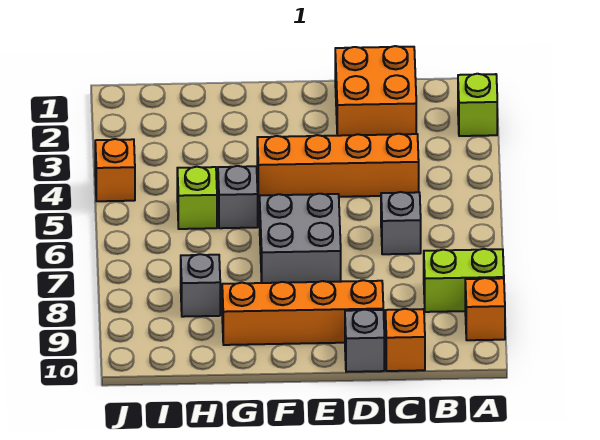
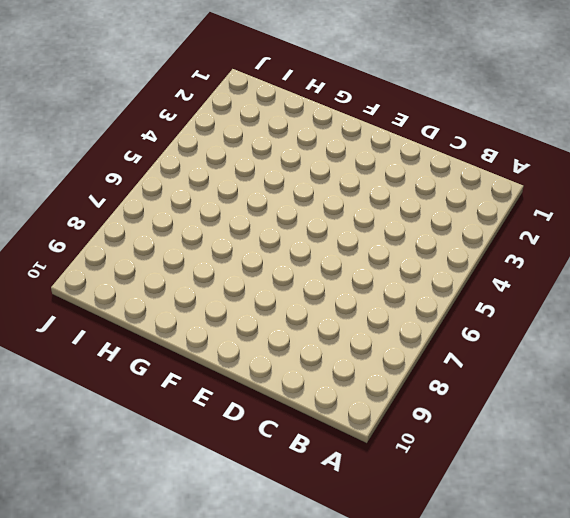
none -> lime brick A2 level 1
none -> lime brick A8:B8 level 1
none -> orange brick A9 level 1

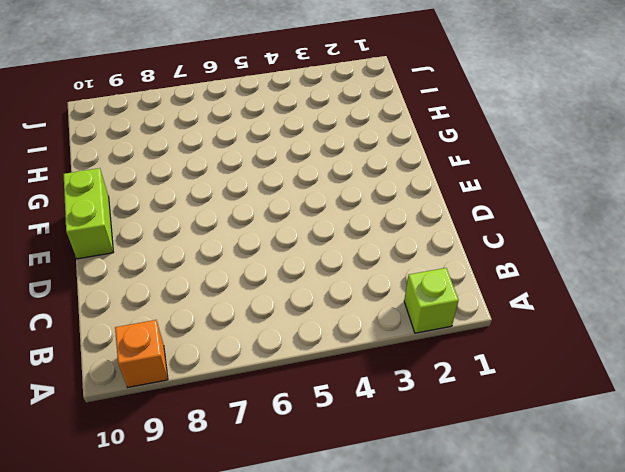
lime brick E10:F10 level 1 -> lime brick A8:B8 level 1
none -> orange brick C1:D2 level 1
none -> orange brick C4:F4 level 1
none -> grey brick C6 level 1

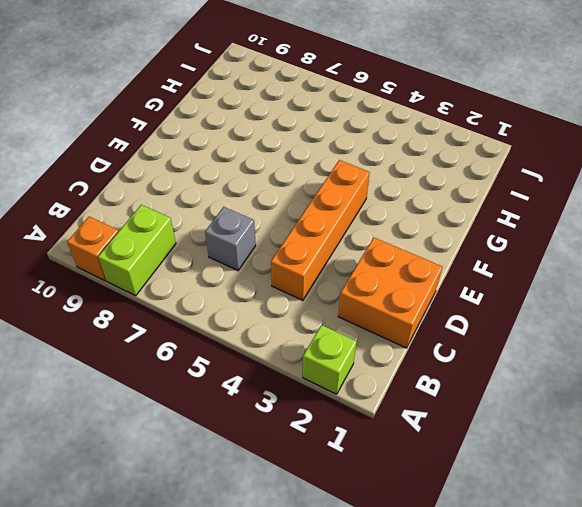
none -> orange brick C10 level 1
none -> orange brick D9:G9 level 1
none -> grey brick D10 level 1

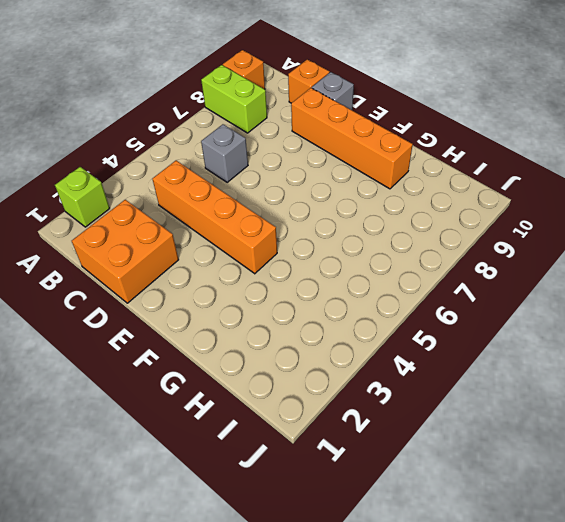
none -> grey brick E6:F7 level 1
none -> grey brick G5 level 1
none -> lime brick H5 level 1

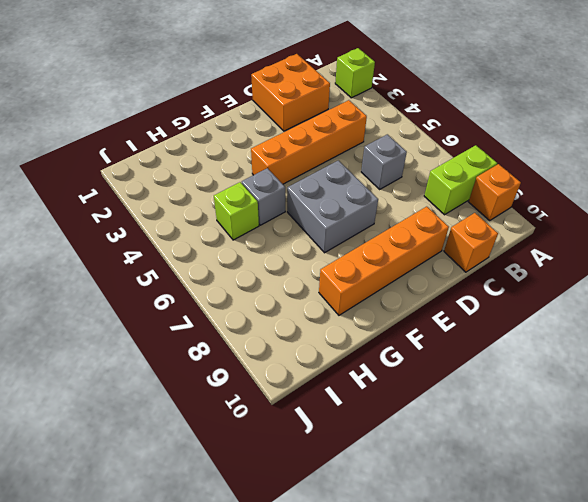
none -> grey brick D10 level 1
none -> grey brick H8 level 1
none -> orange brick J4 level 1

